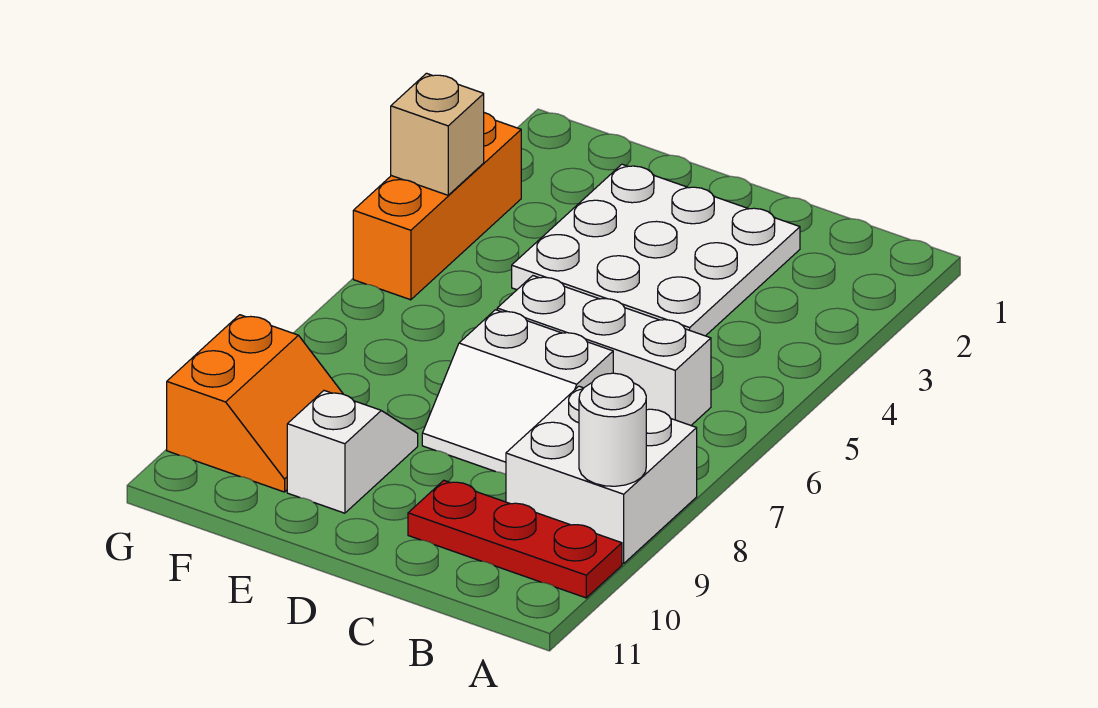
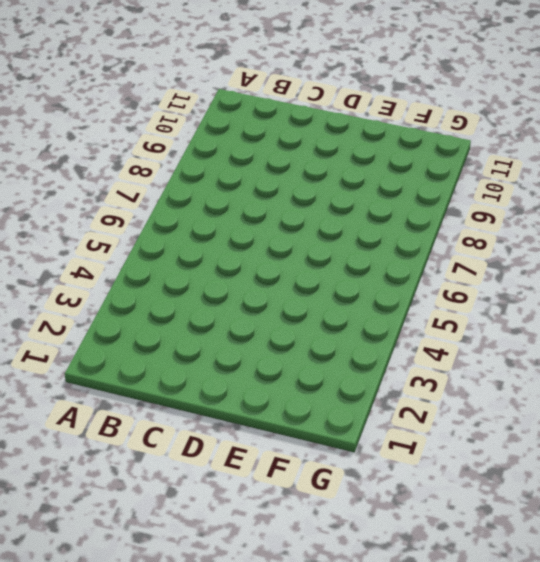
none -> white brick A8:B9 level 1
none -> red plate A10:C10 level 1

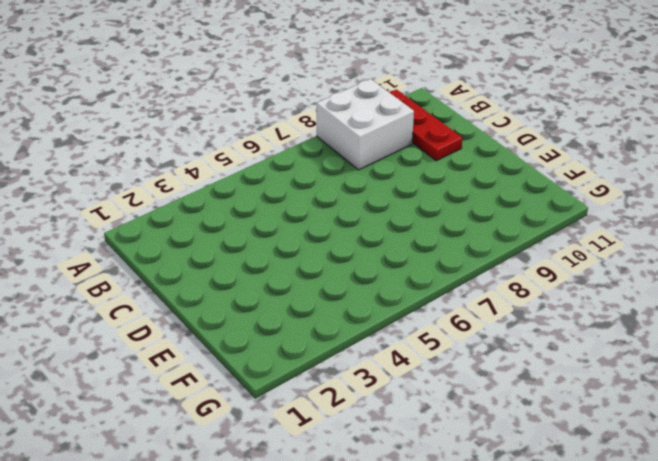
none -> white brick B6:D6 level 1
none -> white plate C2:E4 level 1

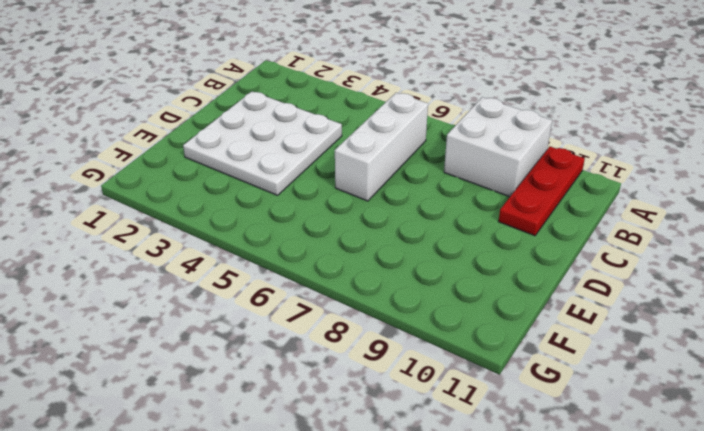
none -> white slope C7:D8 level 1 top 7
none -> white slope E9:E10 level 1 top 10

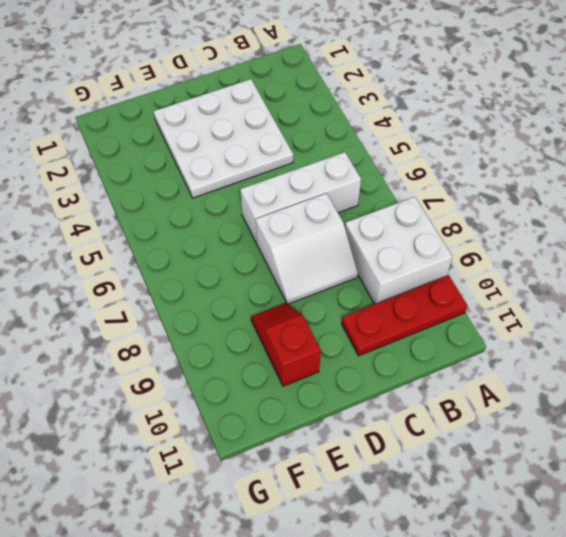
red slope E9:E10 level 1 top 10 -> white slope E9:E10 level 1 top 10
none -> orange slope F9:G10 level 1 top G
none -> orange brick G3:G5 level 1

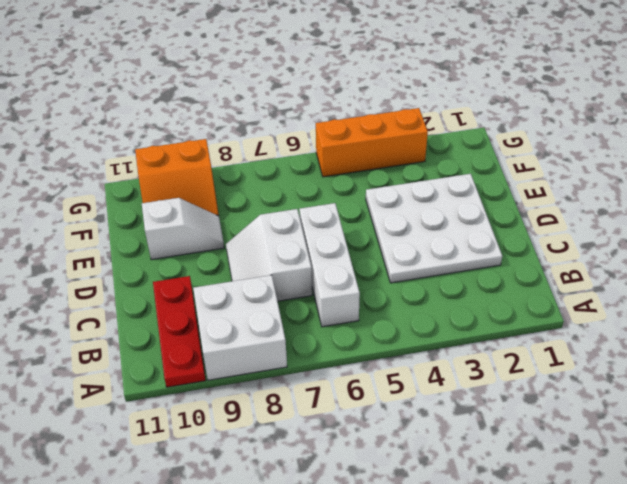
none -> white round brick A9 level 2
none -> tan brick G4 level 2

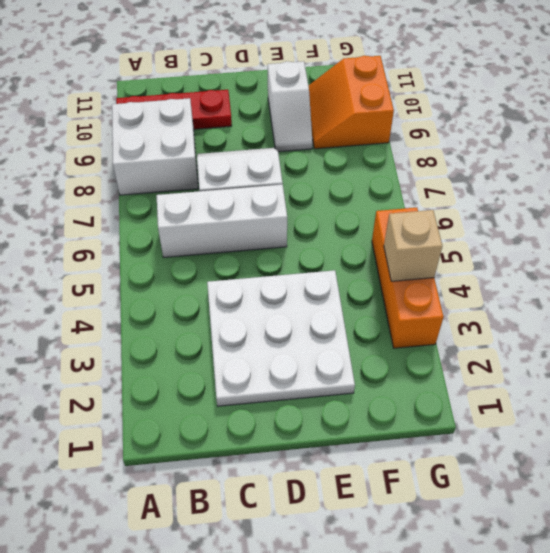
none -> white round brick A9 level 2

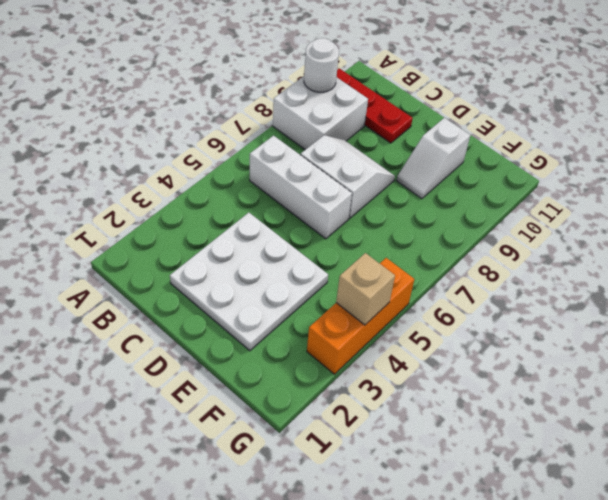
none -> orange slope F9:G10 level 1 top G

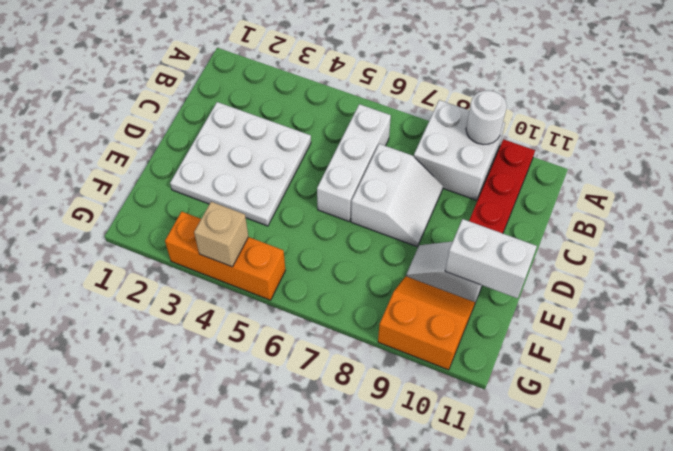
white brick E10:E11 level 2 -> none

